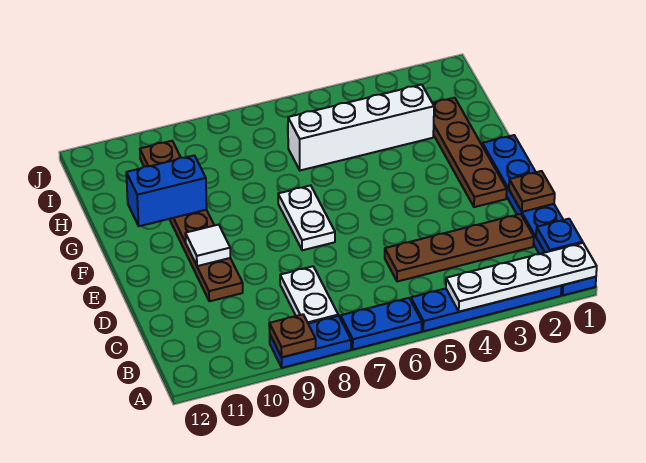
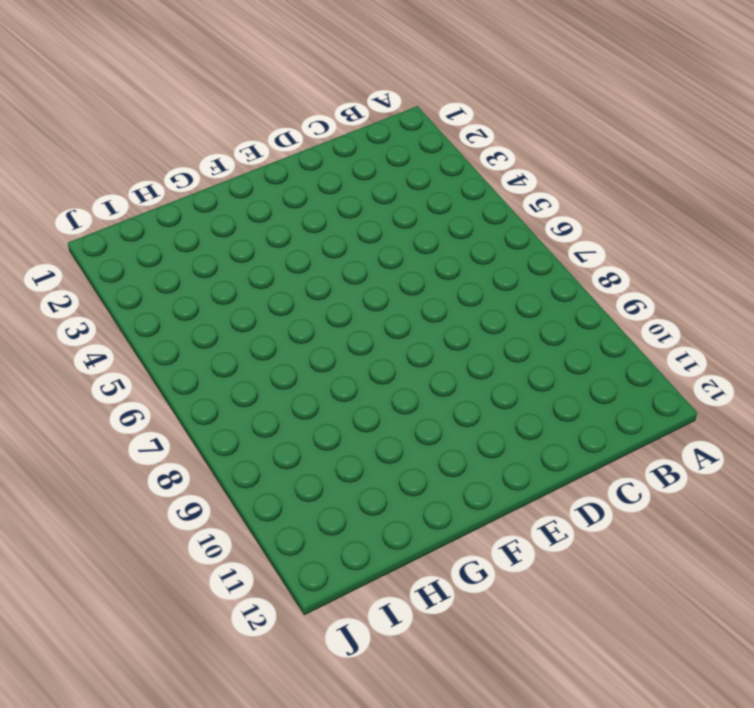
none -> blue plate A1:F1 level 1
none -> blue plate A2:A5 level 1
none -> blue plate A6:A7 level 1

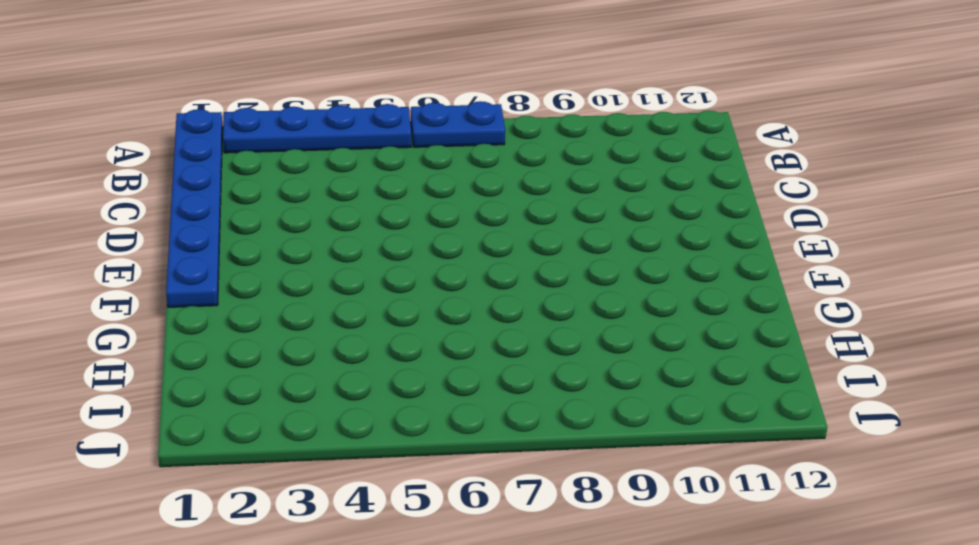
none -> blue plate A8:A9 level 1
none -> white plate B8:C8 level 1
none -> brown plate C2:C5 level 1

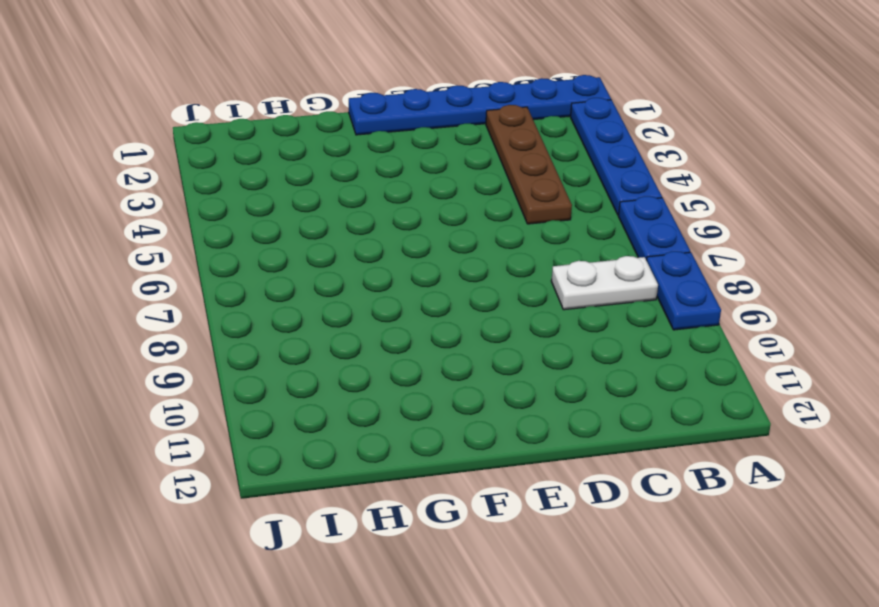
none -> brown plate D10:I10 level 1
none -> brown plate E2:H2 level 1
none -> white plate E7:F7 level 1

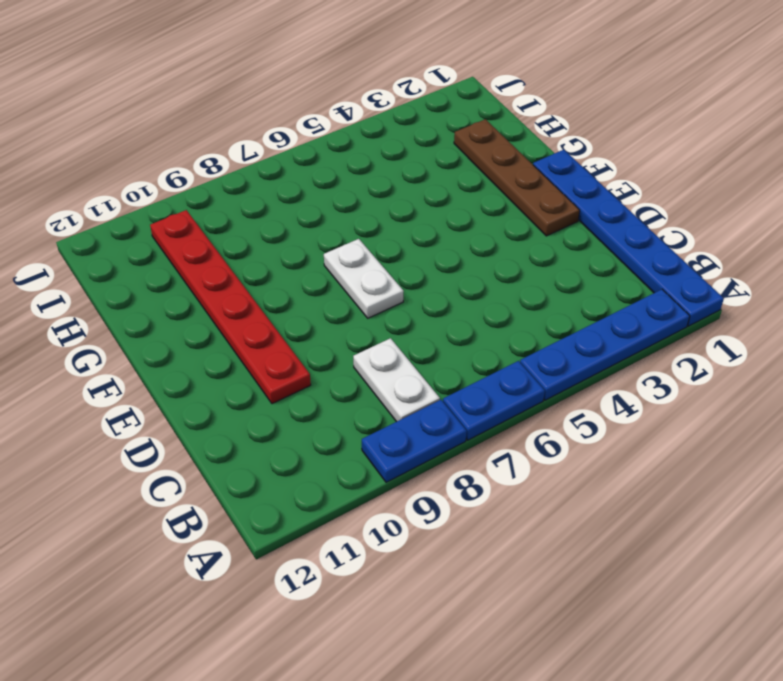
red plate D10:I10 level 1 -> brown plate D10:I10 level 1
none -> brown plate C2:C5 level 1
none -> white brick H3:H6 level 1
none -> white plate A1:A4 level 2

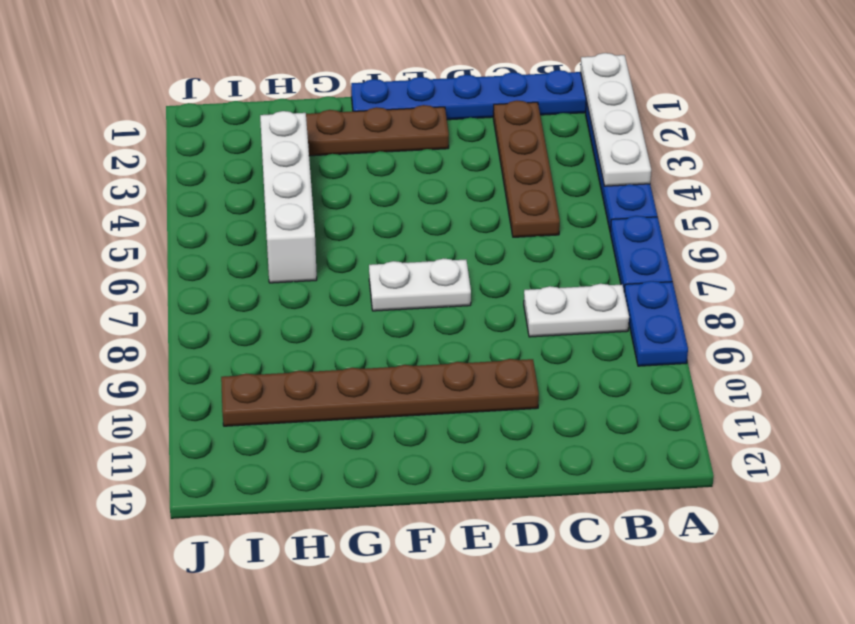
none -> brown plate A9 level 2
none -> blue plate B1 level 2
none -> brown plate D1 level 2

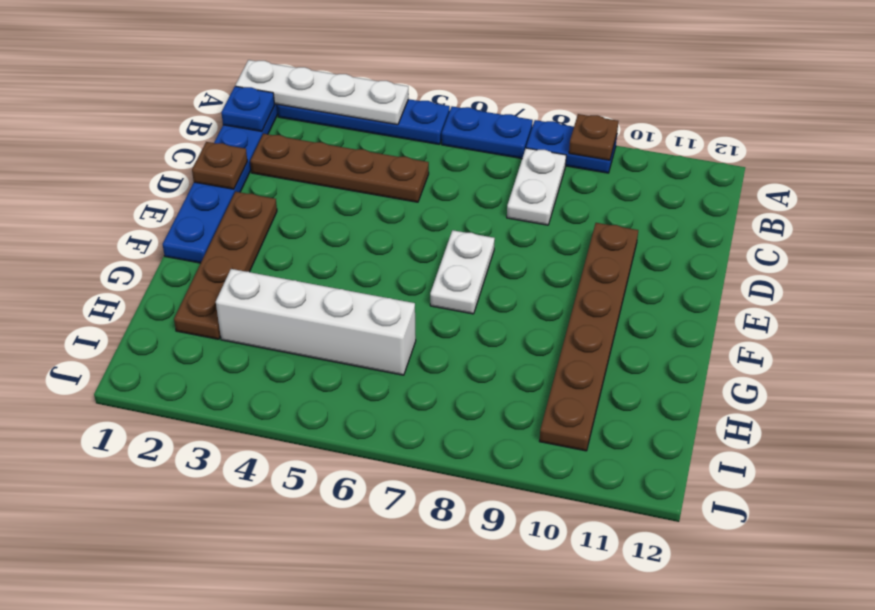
none -> white tile E10 level 2
none -> blue brick G10:G11 level 2

